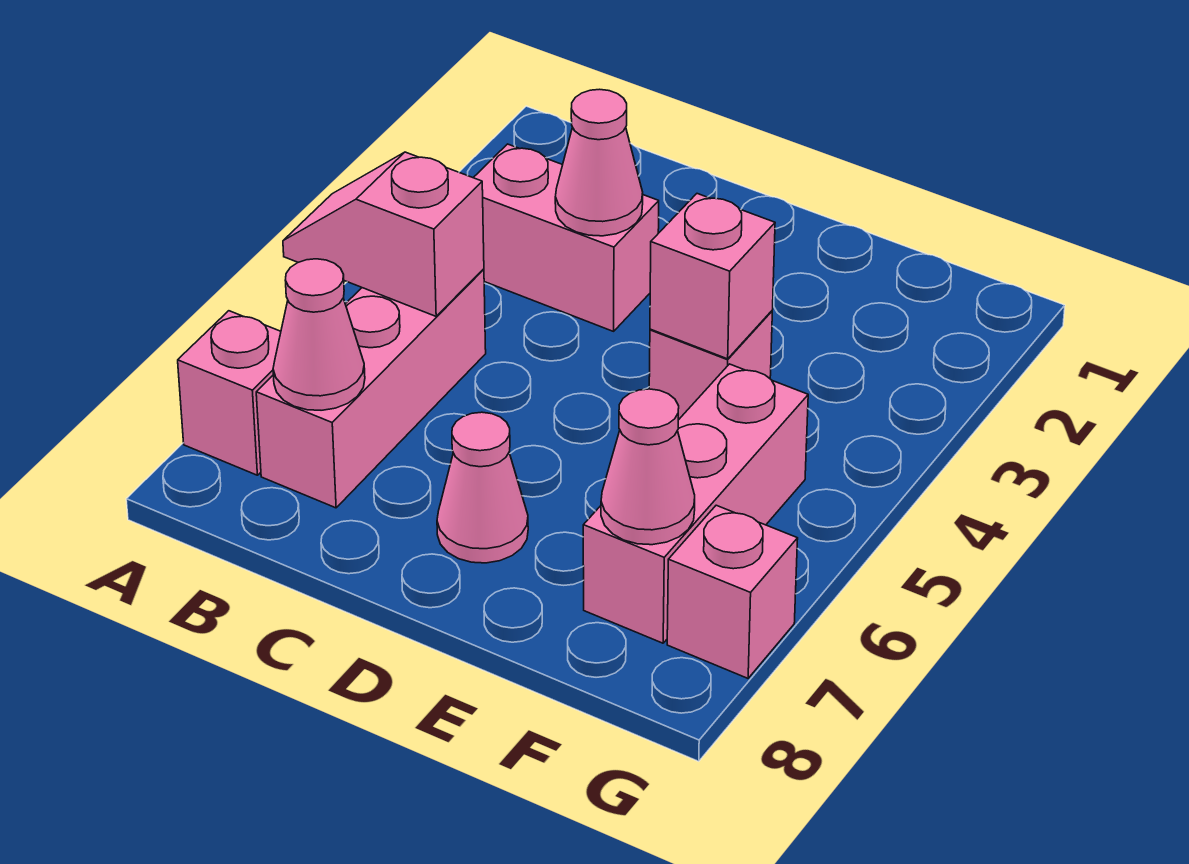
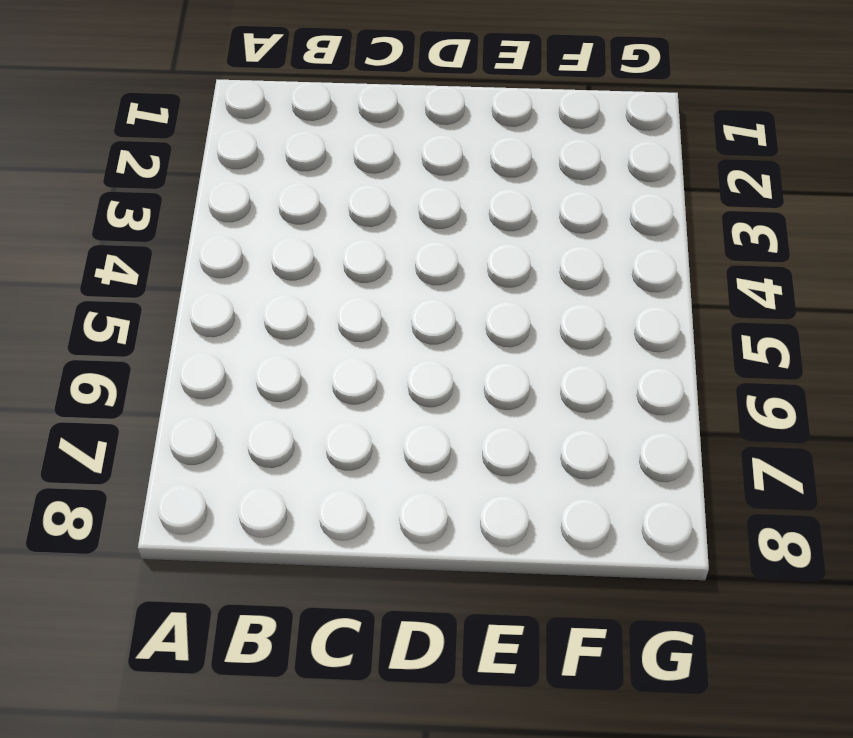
none -> pink brick A7 level 1
none -> pink brick B3:C3 level 1
none -> pink brick B5:B7 level 1

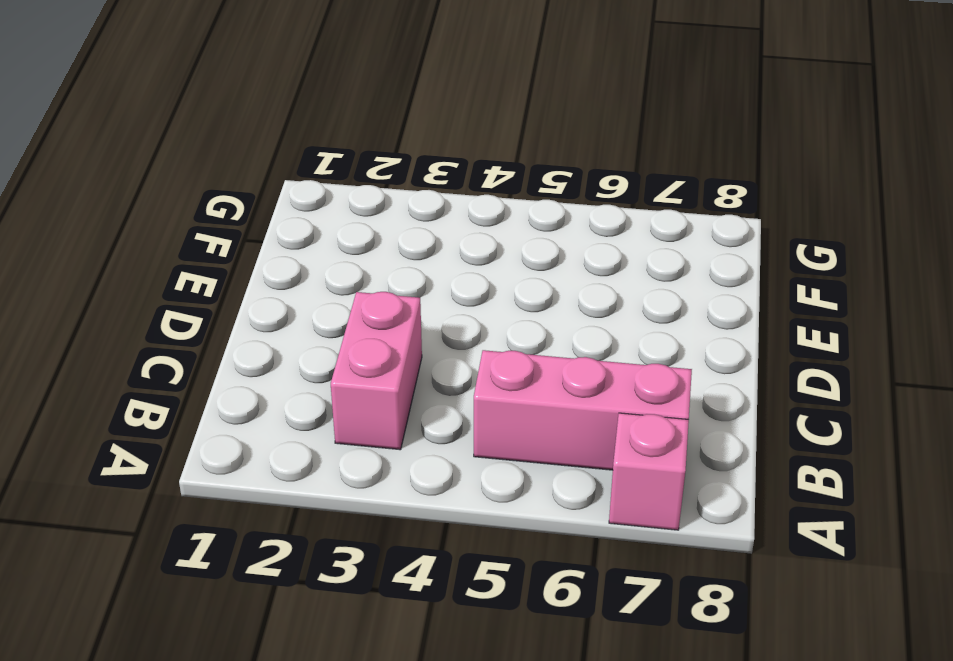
none -> pink cone D7 level 1
none -> pink brick E4 level 1
none -> pink brick F5:F7 level 1

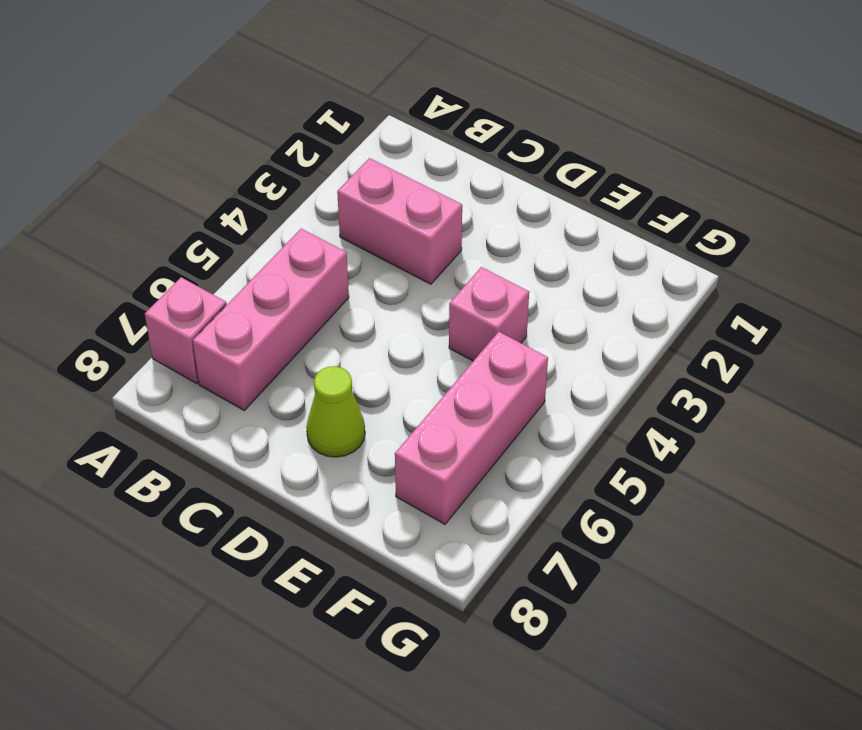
lime cone D7 level 1 -> pink cone D7 level 1
none -> pink brick G7 level 1
none -> pink slope A5:B5 level 2 top B
none -> pink cone B7 level 2

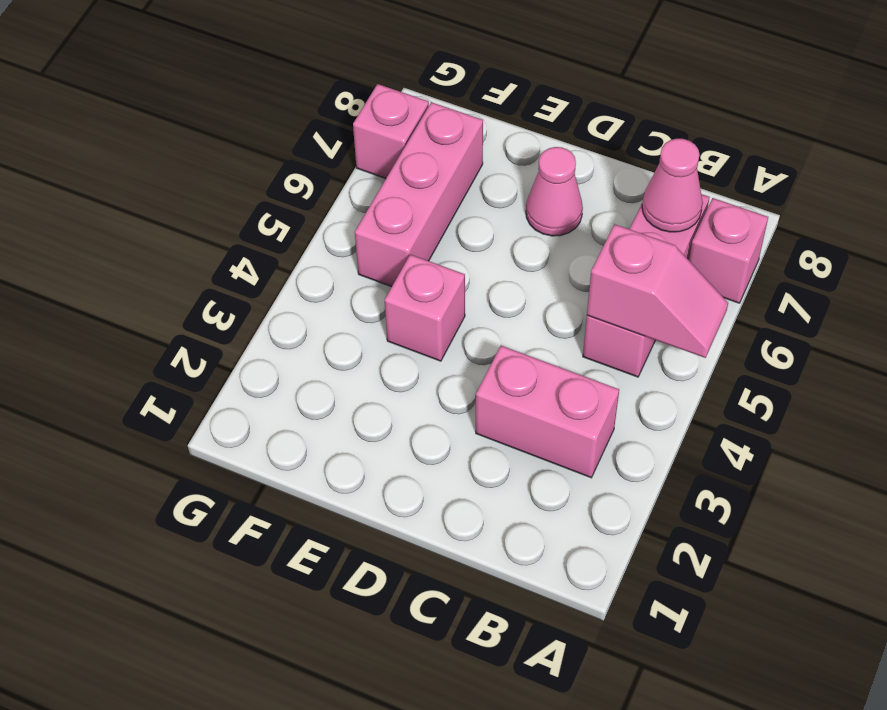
none -> pink cone C3 level 2
none -> pink brick E4 level 2
none -> pink cone F7 level 2

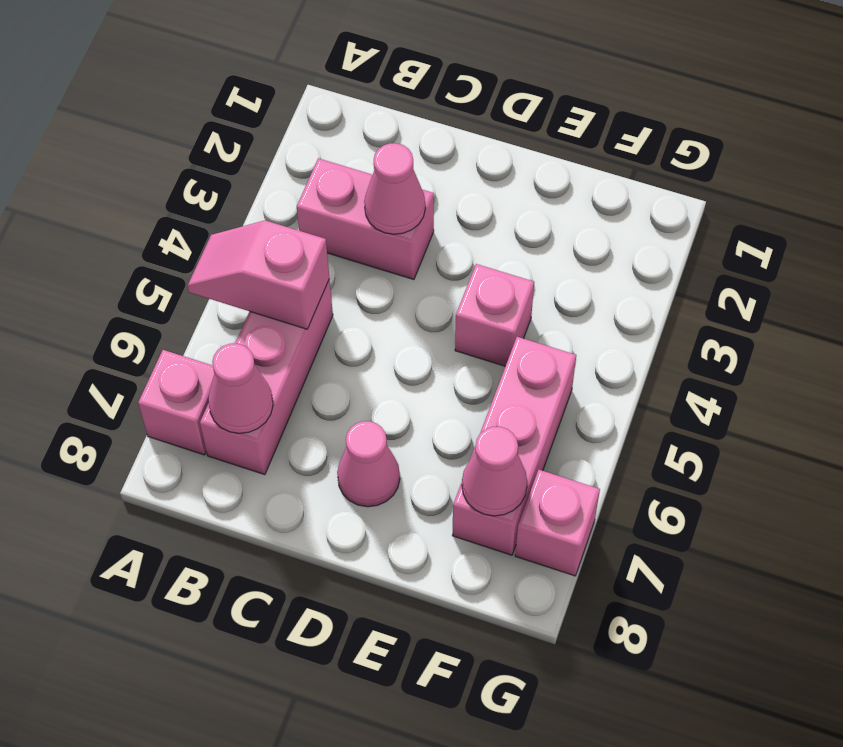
none -> pink brick E4 level 2

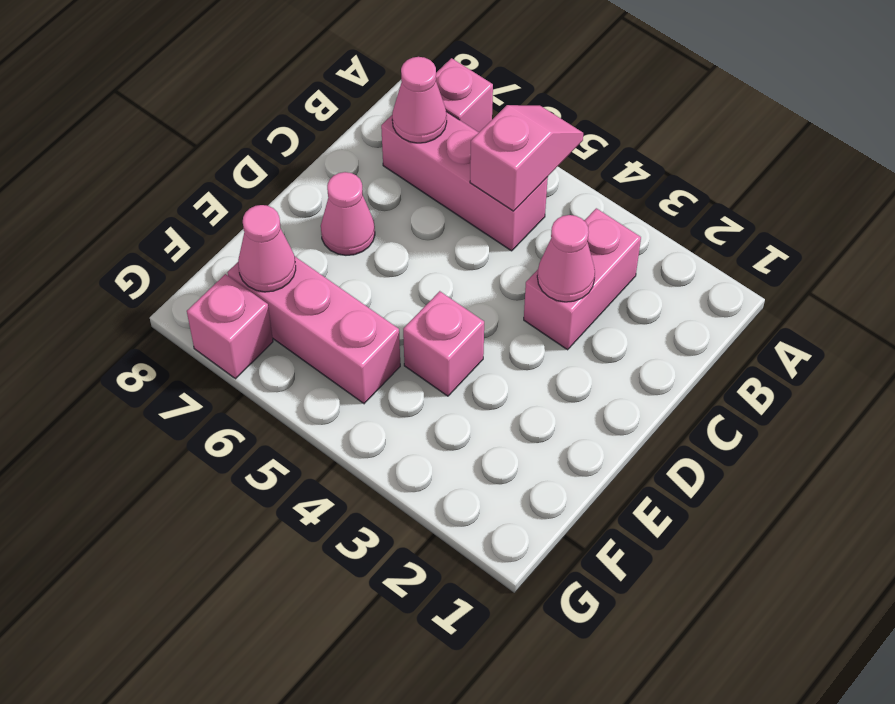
none -> pink brick E4 level 2

